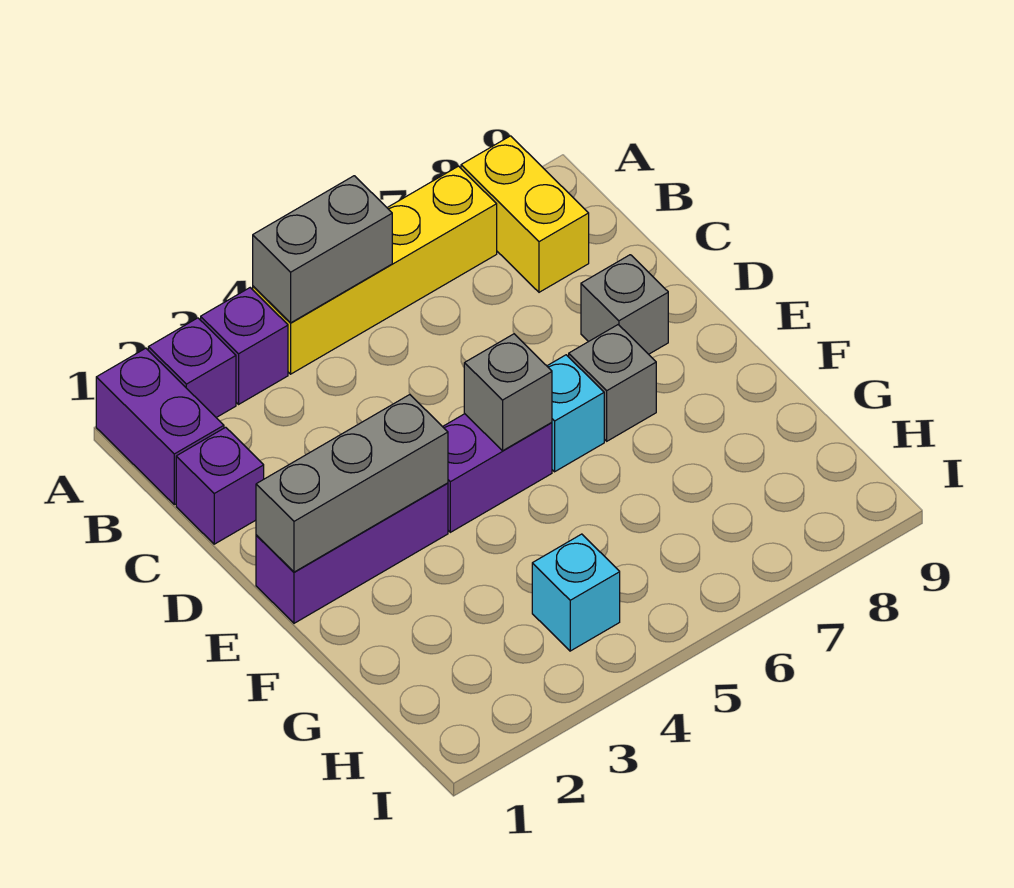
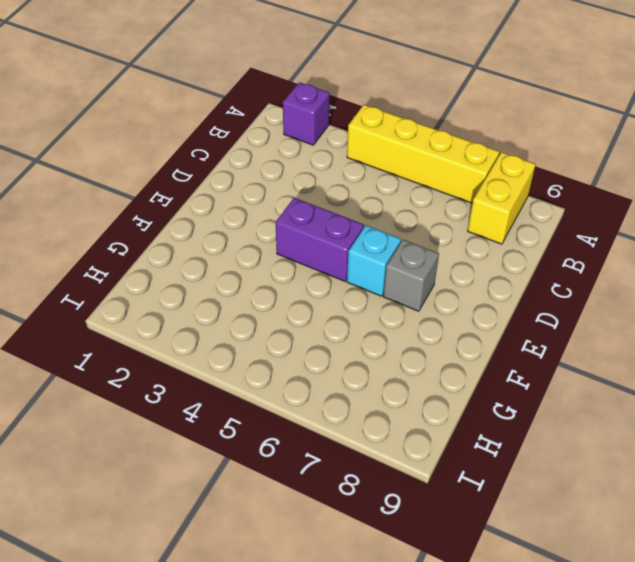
none -> purple brick A1:B1 level 1
none -> purple brick A3 level 1
none -> purple brick C1 level 1

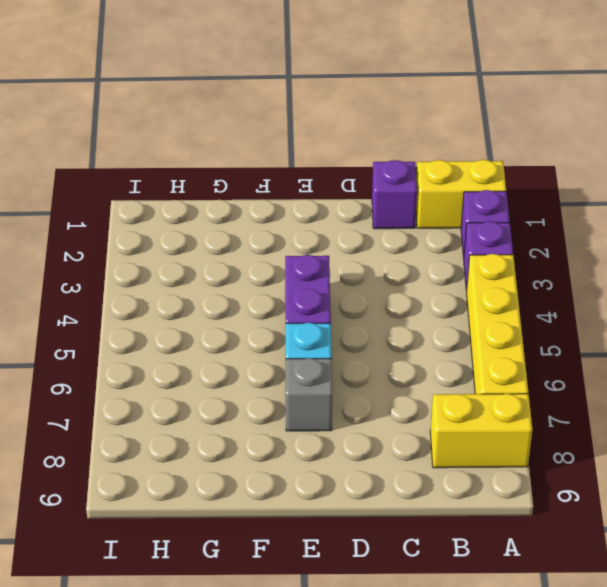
yellow brick A1:B1 level 1 -> purple brick A1:B1 level 1
none -> grey brick D8 level 1
none -> purple brick E1:E3 level 1
none -> cyan brick H4 level 1

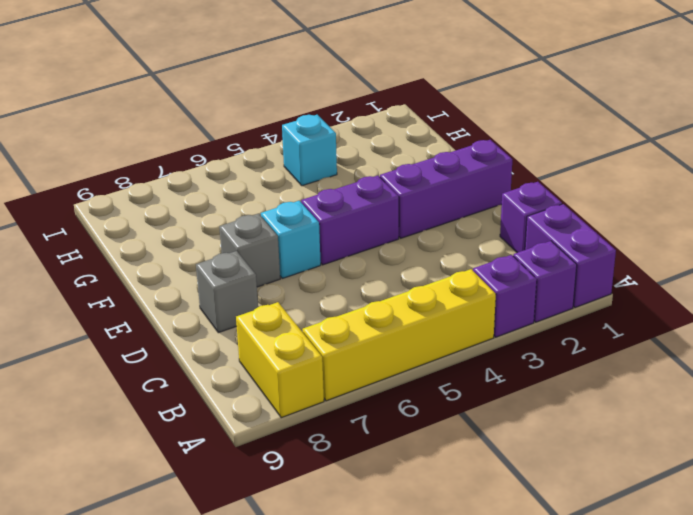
none -> grey brick A4:A5 level 2
none -> grey brick E1:E3 level 2
none -> grey brick E5 level 2

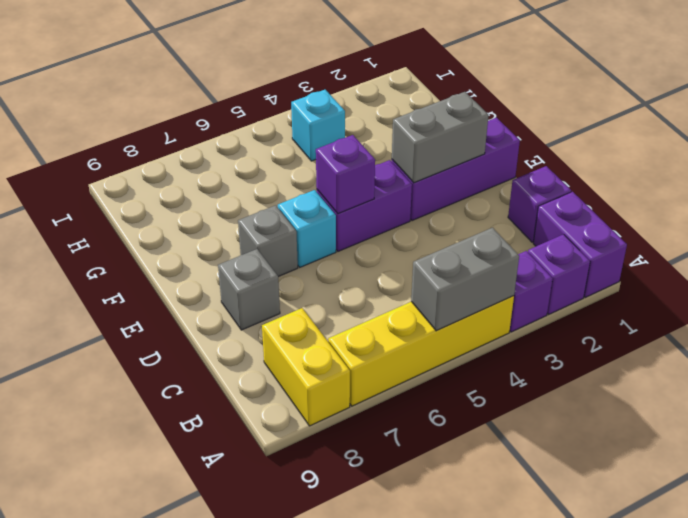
grey brick E2:E3 level 2 -> grey brick E1:E3 level 2
purple brick E5 level 2 -> grey brick E5 level 2

